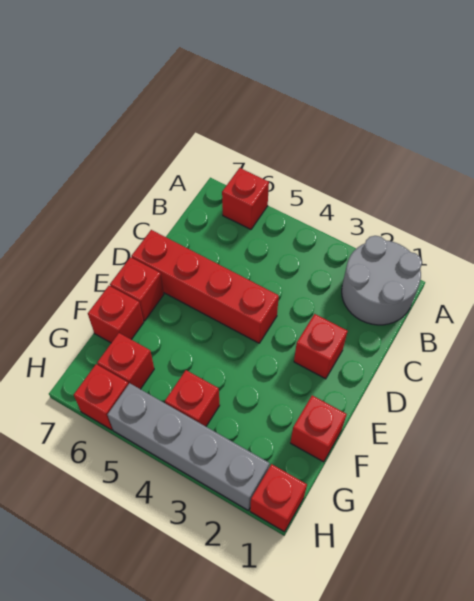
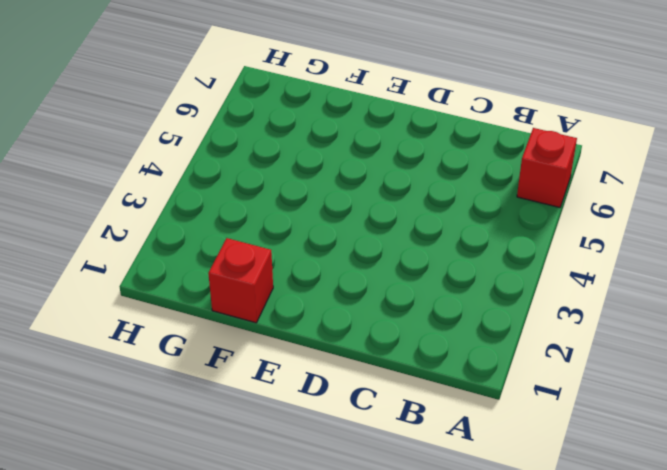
none -> grey round brick A1:B2 level 1
none -> red brick D2 level 1
none -> red brick D4:D7 level 1

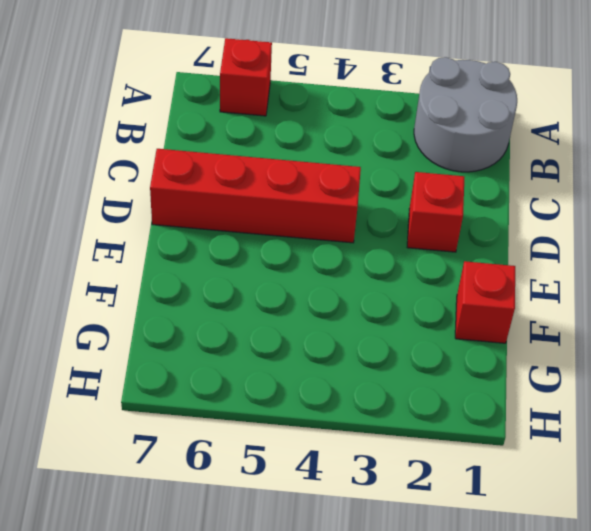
none -> red brick E7 level 1
none -> red brick F7 level 1
none -> red brick G4 level 1

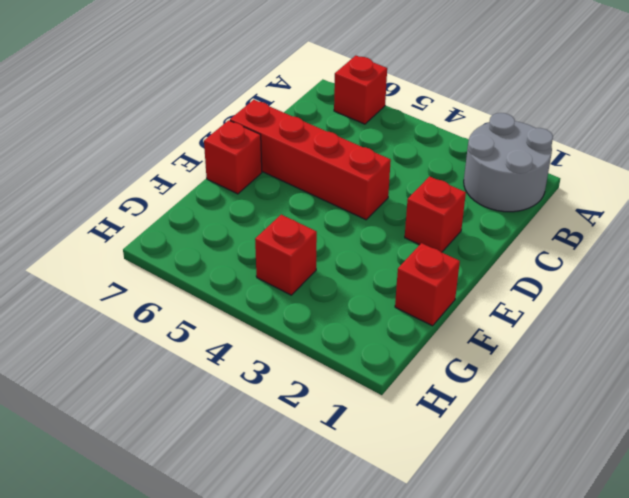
none -> red brick F7 level 1
none -> red brick G6 level 1
none -> red brick H1 level 1

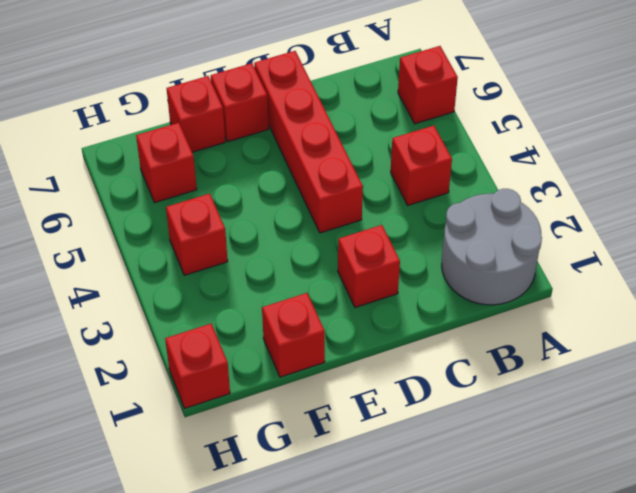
red brick B4 level 1 -> red brick H6 level 1
none -> grey brick H2:H5 level 1

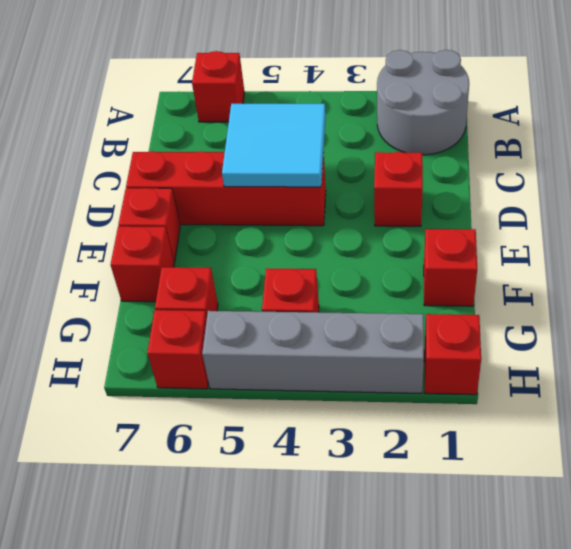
cyan tile C4:D5 level 2 -> none

